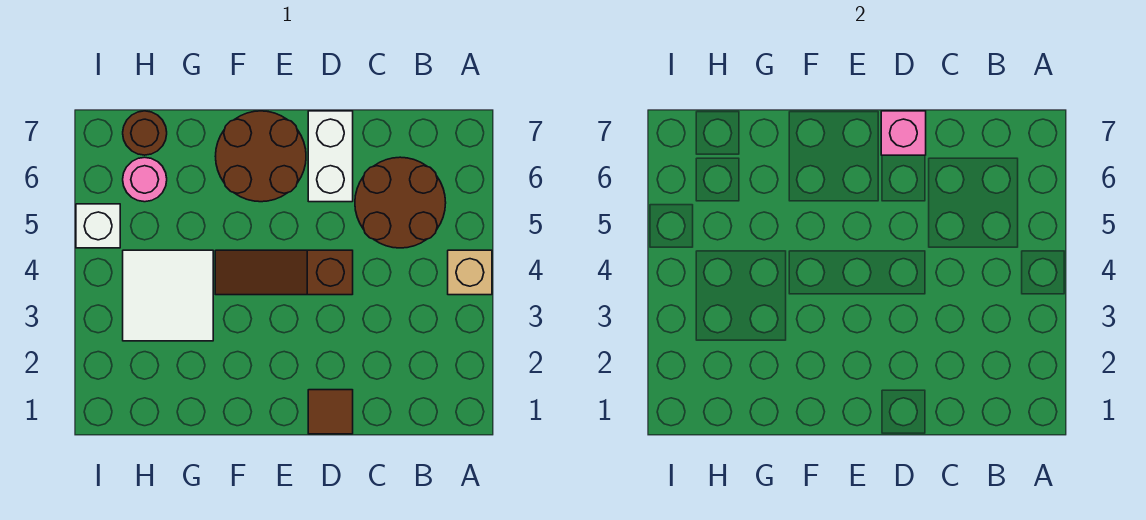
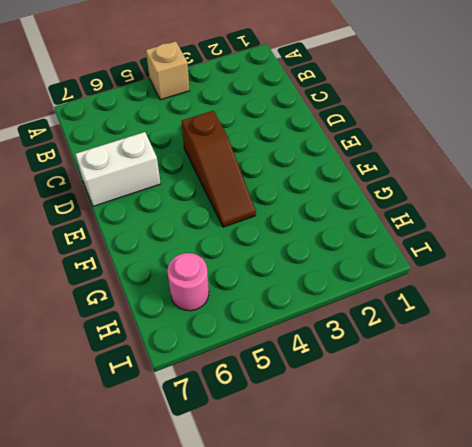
none -> brown round brick B5:C6 level 1
none -> brown tile D1 level 1

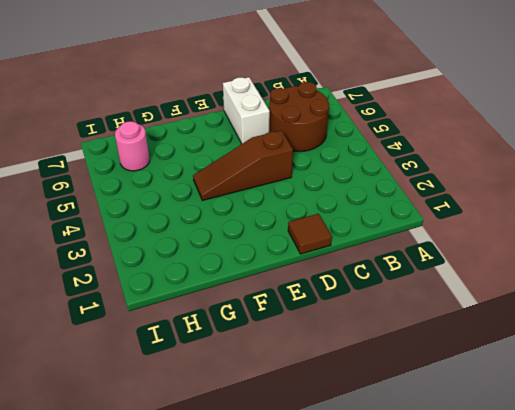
none -> tan brick A4 level 1
none -> brown round brick E6:F7 level 1

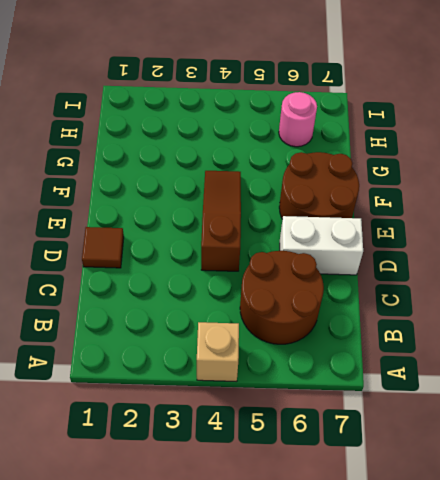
none -> white tile G3:H4 level 1
none -> brown round brick H7 level 1

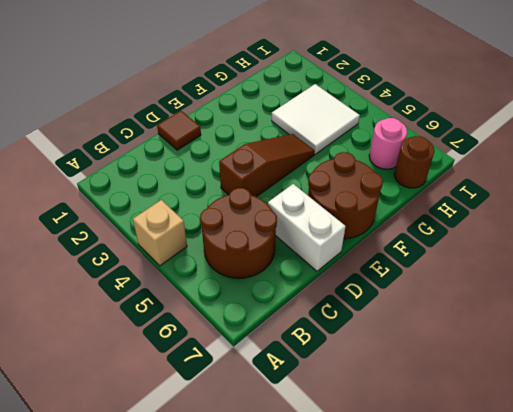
none -> white brick I5 level 1
none -> pink brick D7 level 2

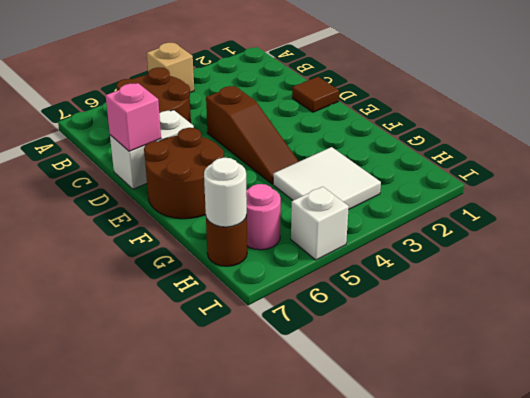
white round brick H7 level 2 -> none

